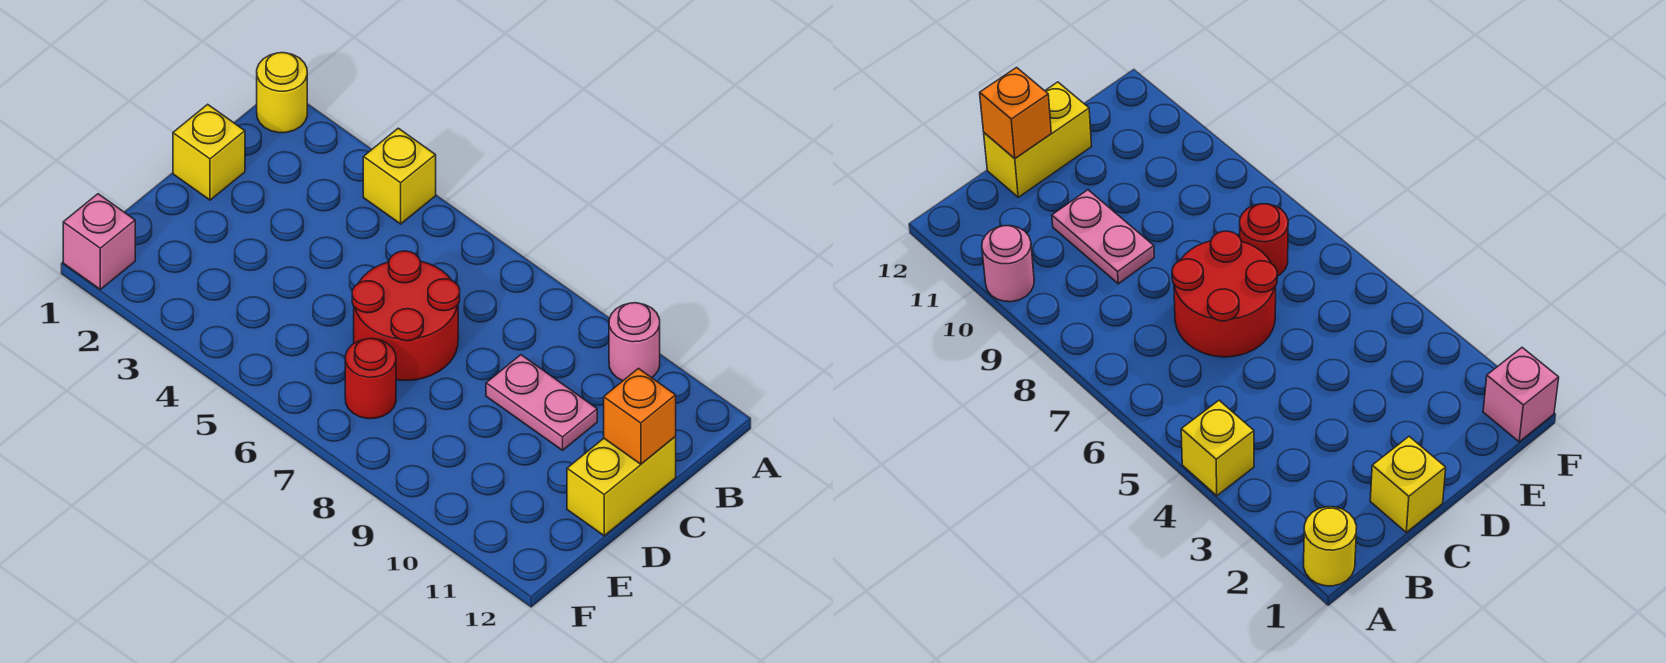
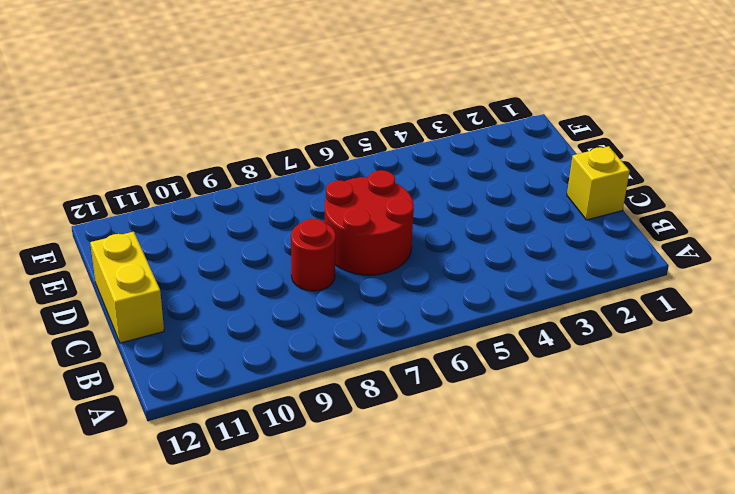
red round brick C8 level 1 -> red round brick E7 level 1
none -> yellow round brick A1 level 1
none -> yellow brick A4 level 1

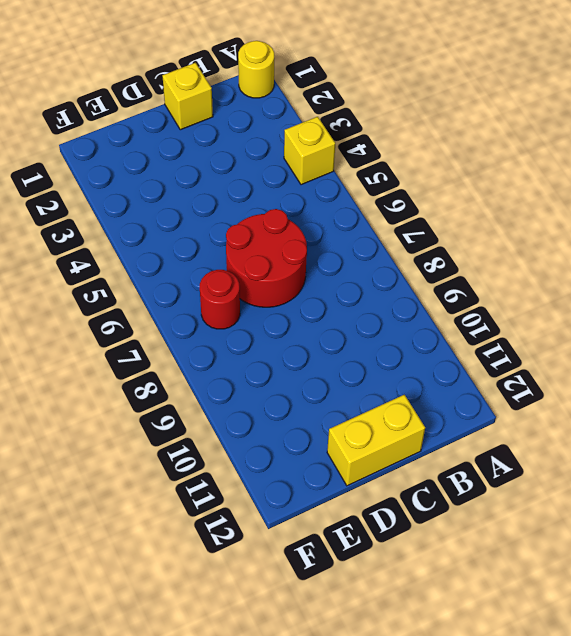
none -> pink round brick A10 level 1
none -> pink plate C9:C10 level 1

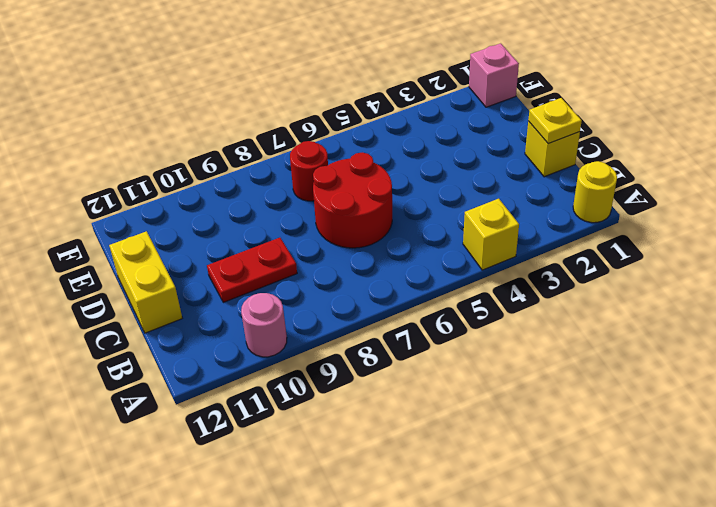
yellow plate C1 level 2 -> none
red plate C9:C10 level 1 -> pink plate C9:C10 level 1
none -> orange brick C12 level 2

